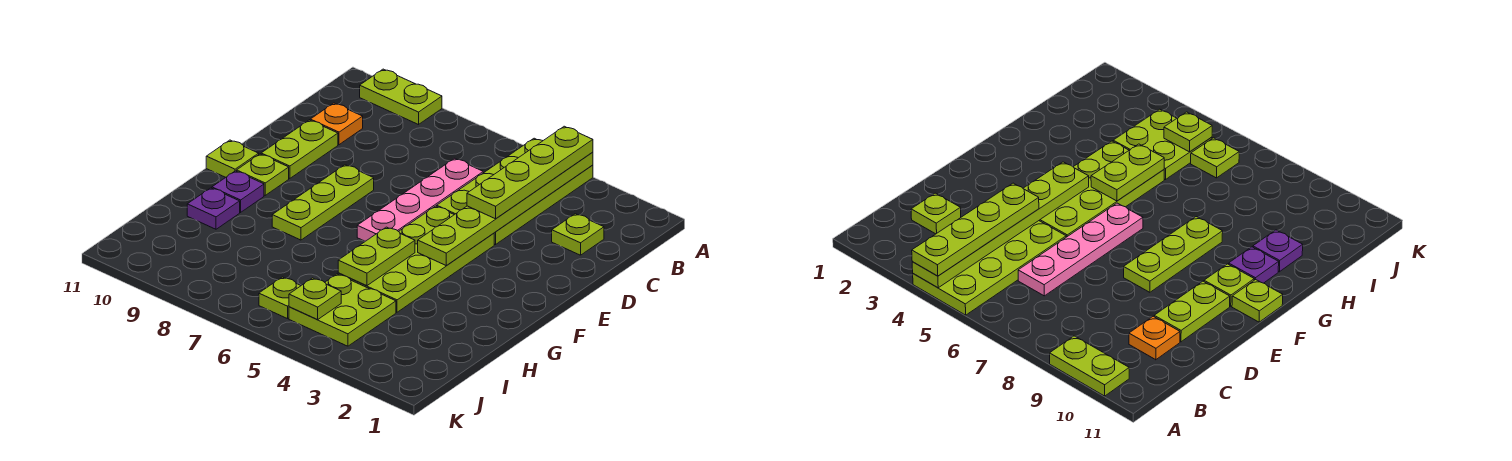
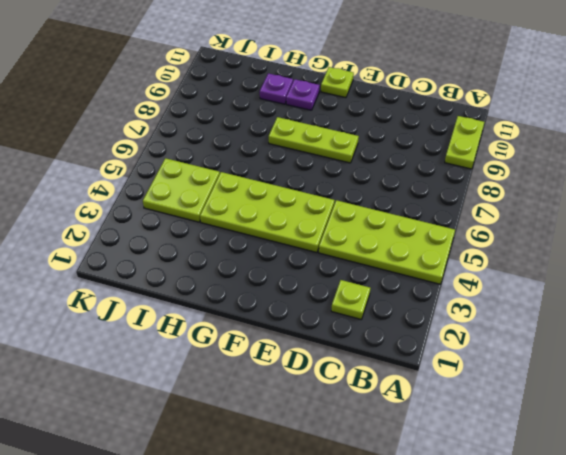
none -> pink plate C6:F6 level 1
none -> orange plate C10 level 1
none -> lime plate D10:E10 level 1

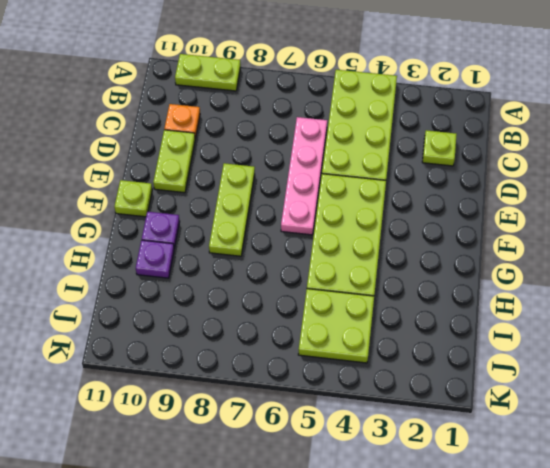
none -> lime plate F10 level 1
none -> lime plate J6 level 1
none -> lime plate A4:F4 level 2

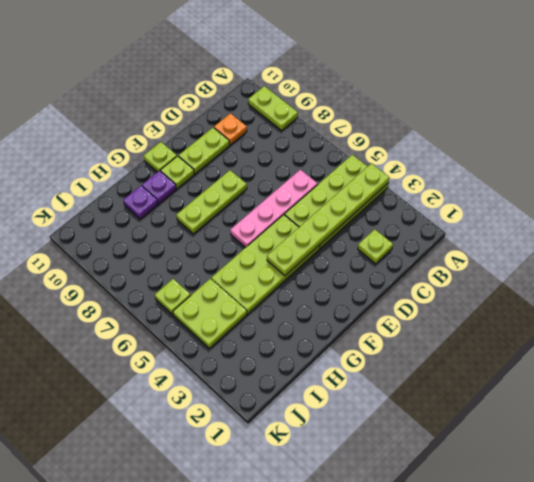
none -> lime plate G5:H5 level 2
none -> lime plate J5 level 2
none -> lime plate A4:D4 level 3

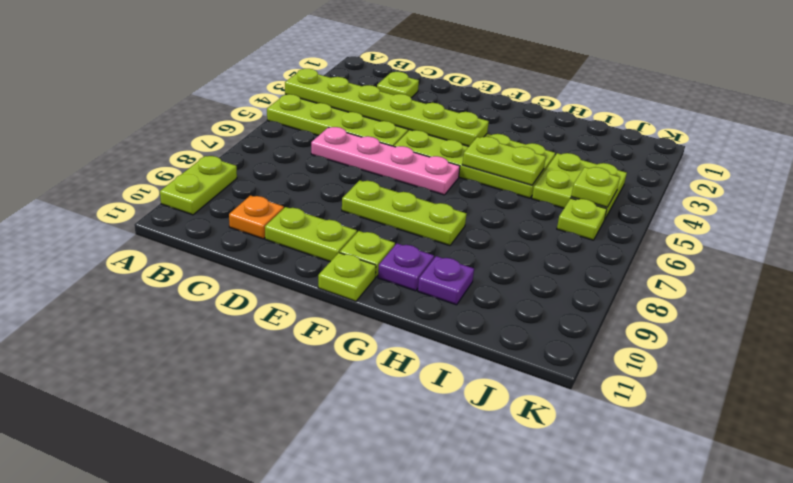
none -> lime plate A4:D4 level 3

